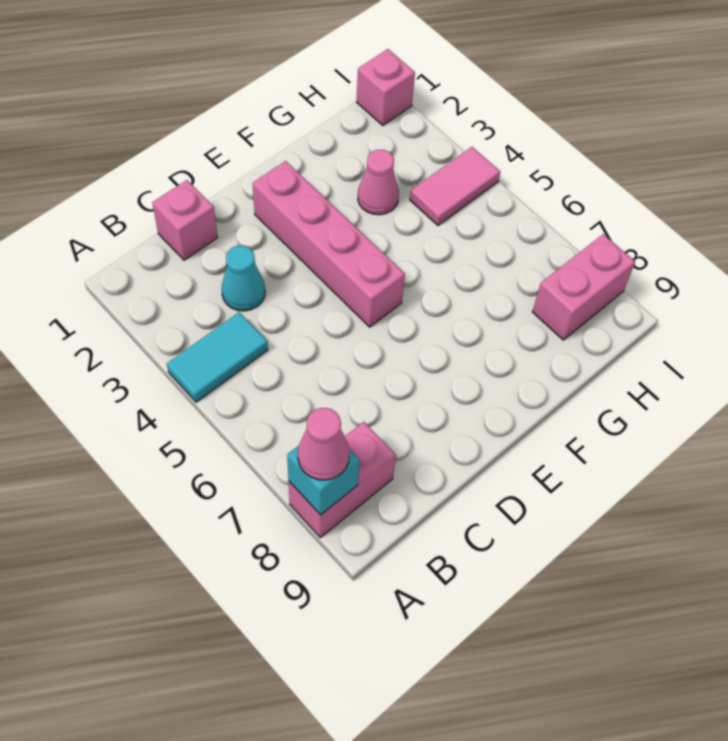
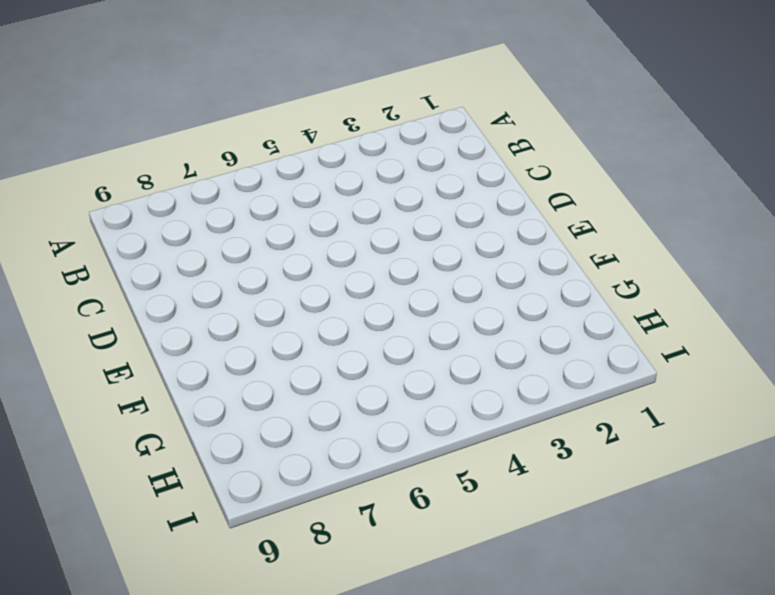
none -> cyan tile A4:B4 level 1
none -> pink brick A8:B8 level 1

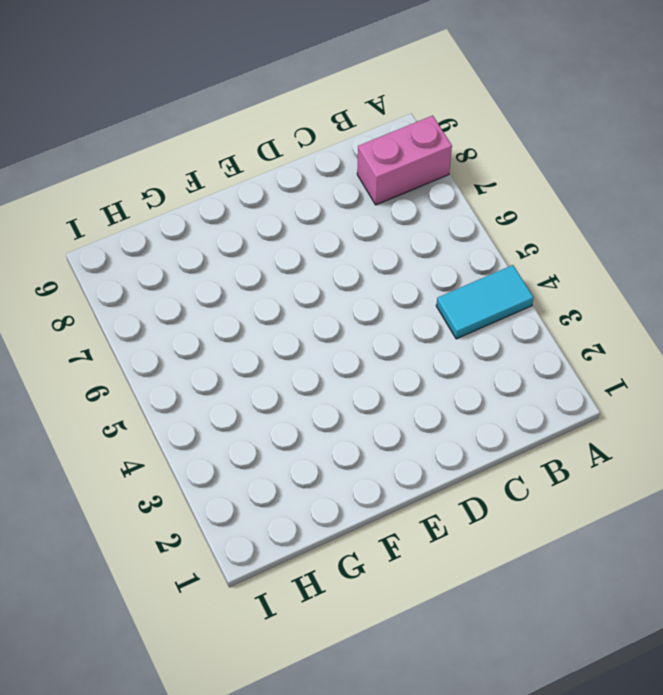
none -> pink brick C1 level 1
none -> cyan cone C3 level 1

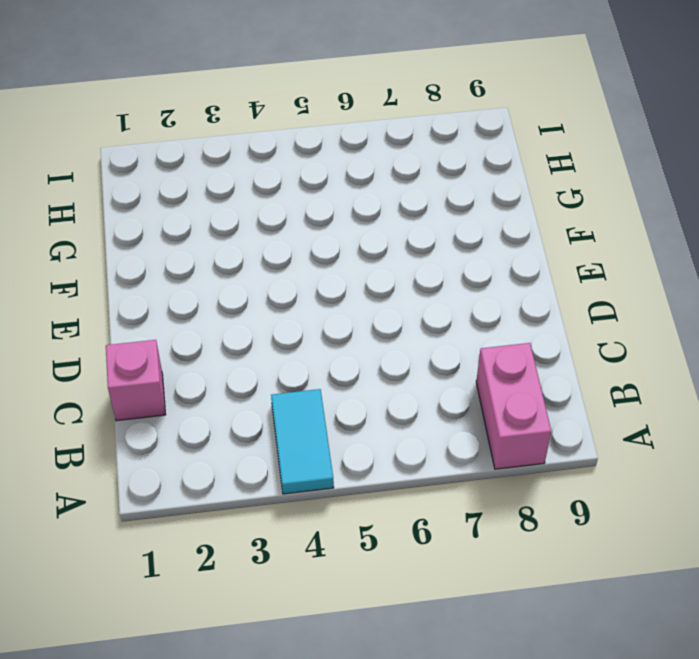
none -> cyan cone C3 level 1
none -> pink brick E2:E5 level 1

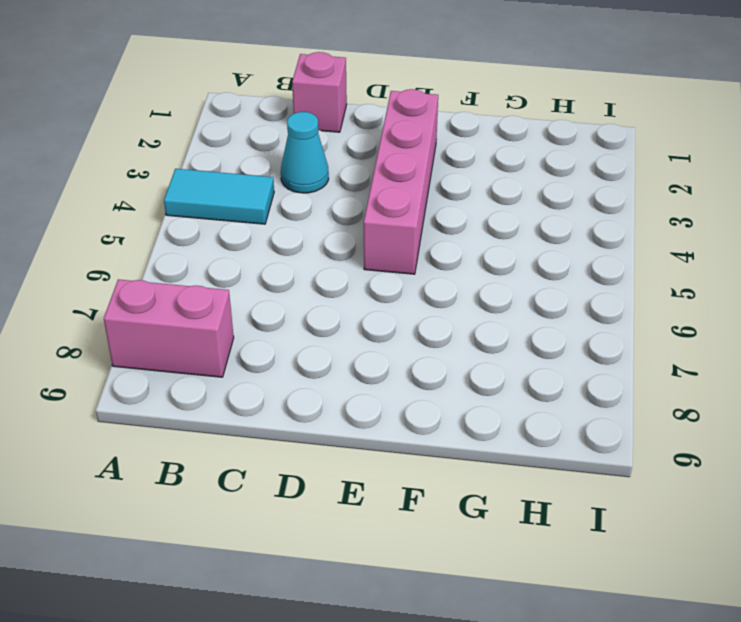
none -> pink cone G3 level 1
none -> pink tile H4:I4 level 1

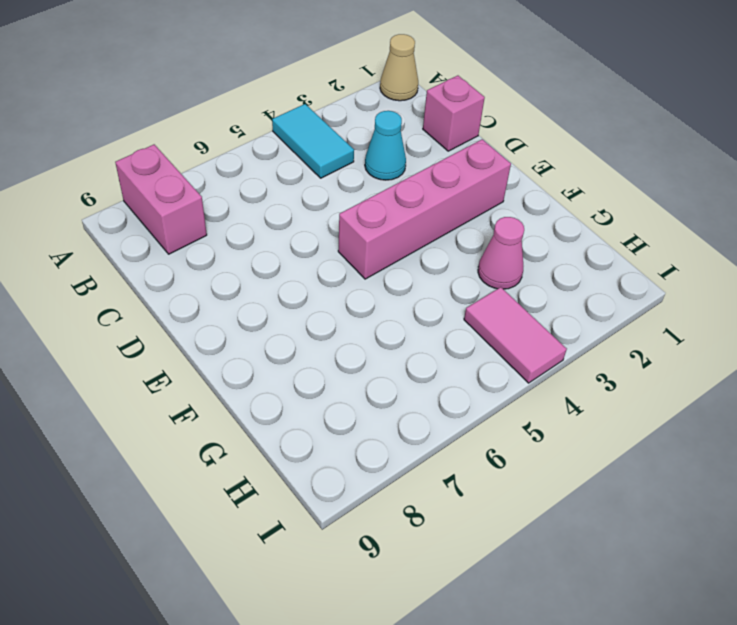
tan cone A1 level 1 -> none
none -> pink brick H8:I8 level 1
none -> pink brick I1 level 1

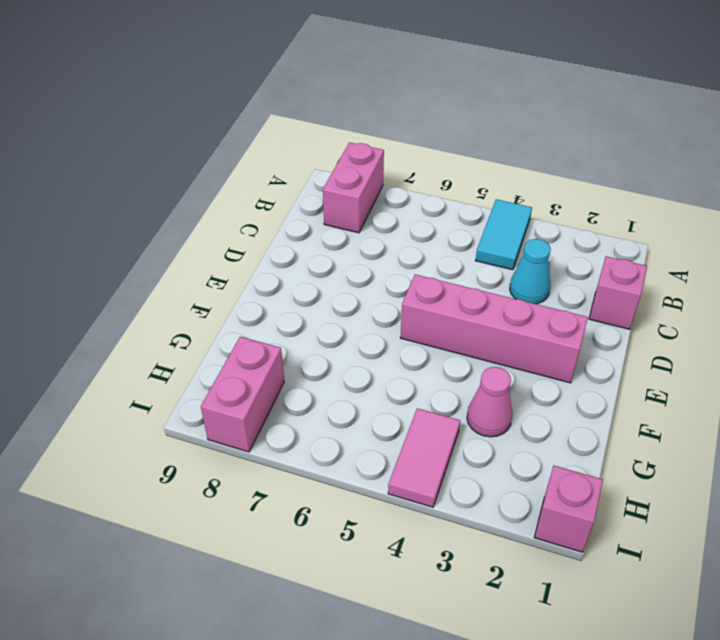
none -> cyan brick A8 level 2
none -> pink cone A8 level 3

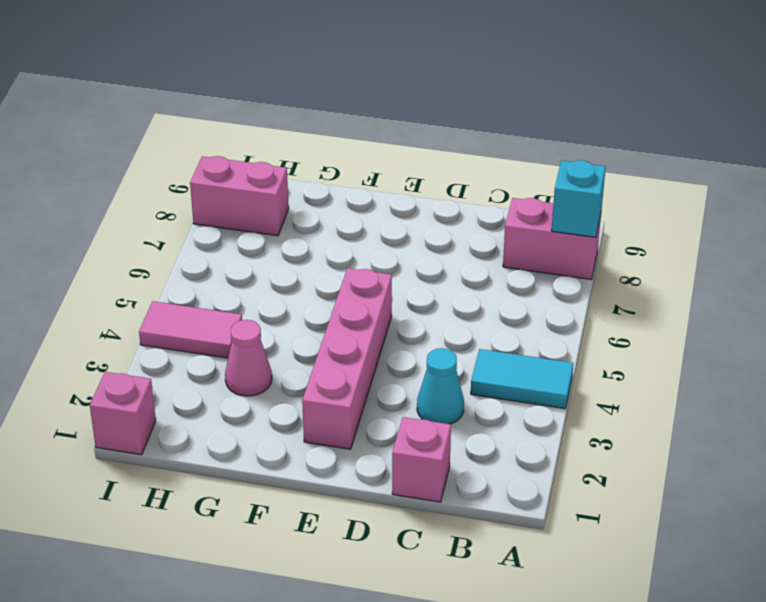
none -> pink cone A8 level 3

